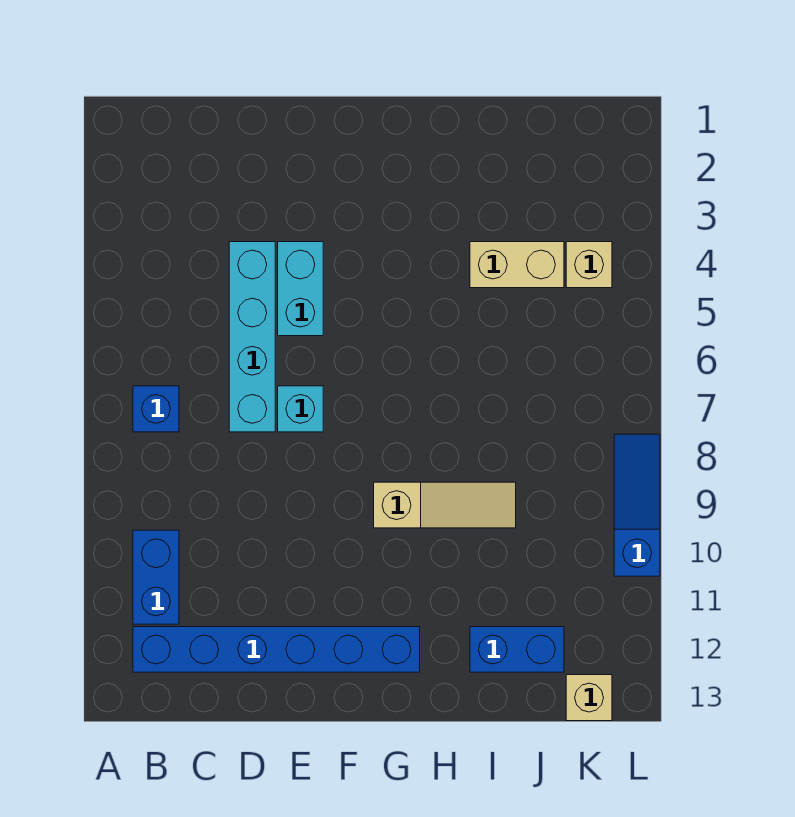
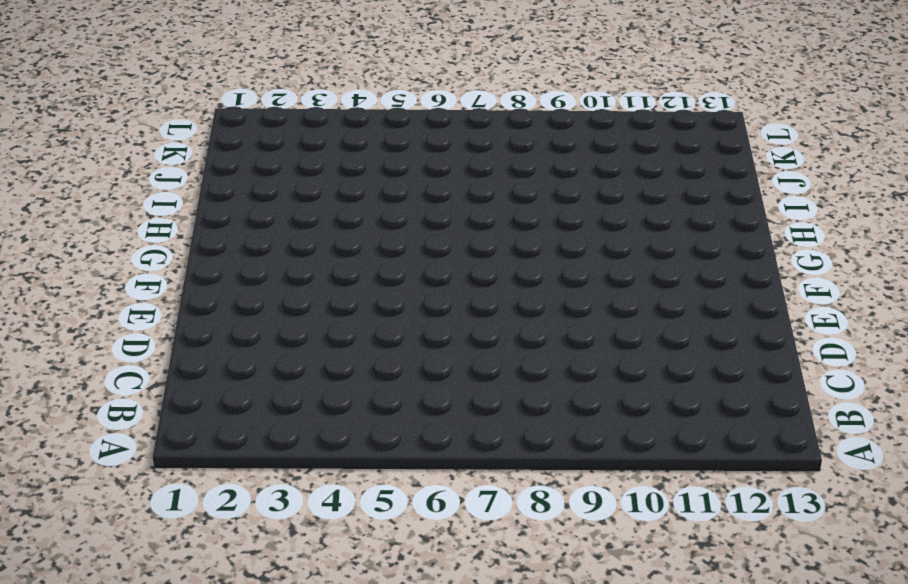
none -> blue brick B7 level 1
none -> blue brick B10:B11 level 1
none -> blue brick B12:G12 level 1

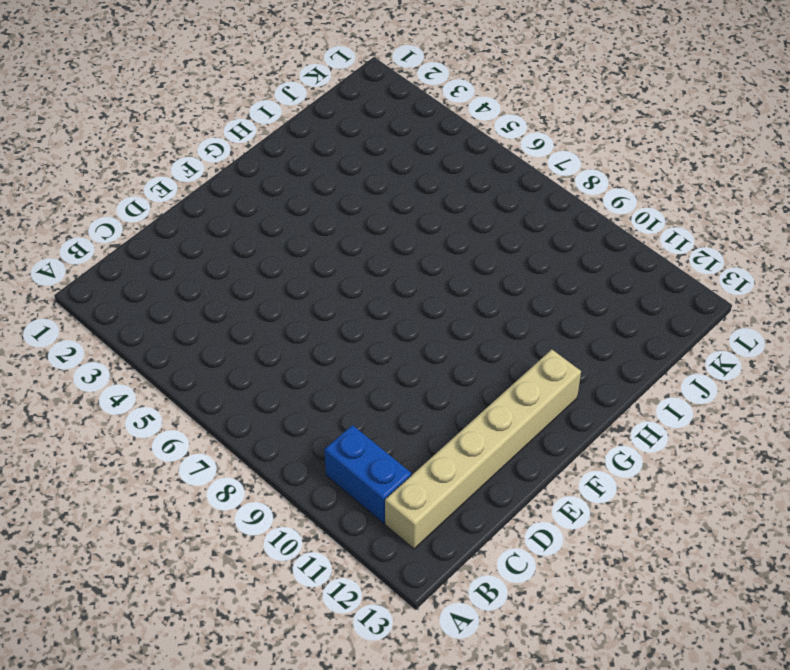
tan brick B12:G12 level 1 -> blue brick B12:G12 level 1
none -> blue brick B7 level 1
none -> cyan brick D4:D7 level 1
none -> cyan brick E4:E5 level 1

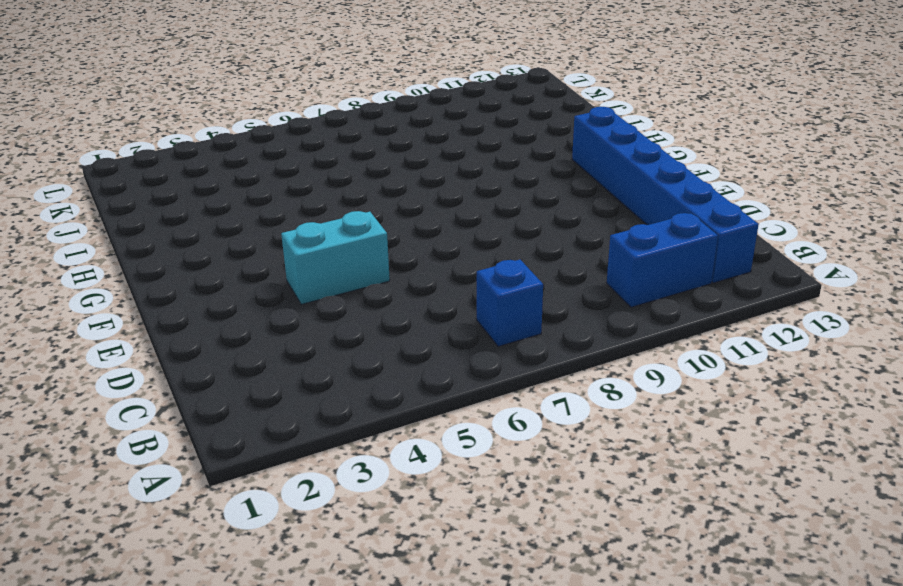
none -> cyan brick D4:D7 level 1
none -> cyan brick E7 level 1
none -> tan slope G9:I9 level 1 top G

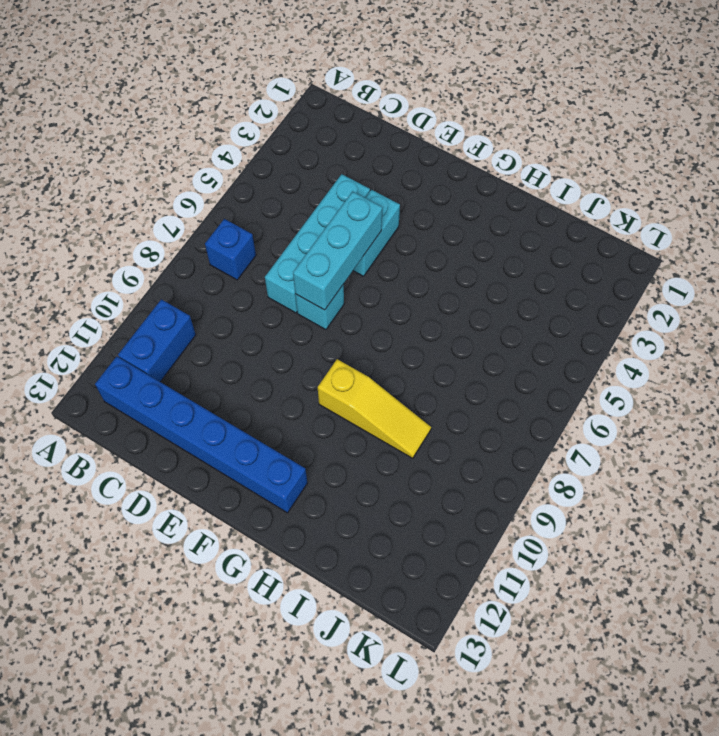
cyan brick E5:E7 level 2 -> none
yellow slope G9:I9 level 1 top G -> tan slope G9:I9 level 1 top G
none -> tan brick I4:J4 level 1
none -> blue brick I12:J12 level 1
none -> tan brick K4 level 1

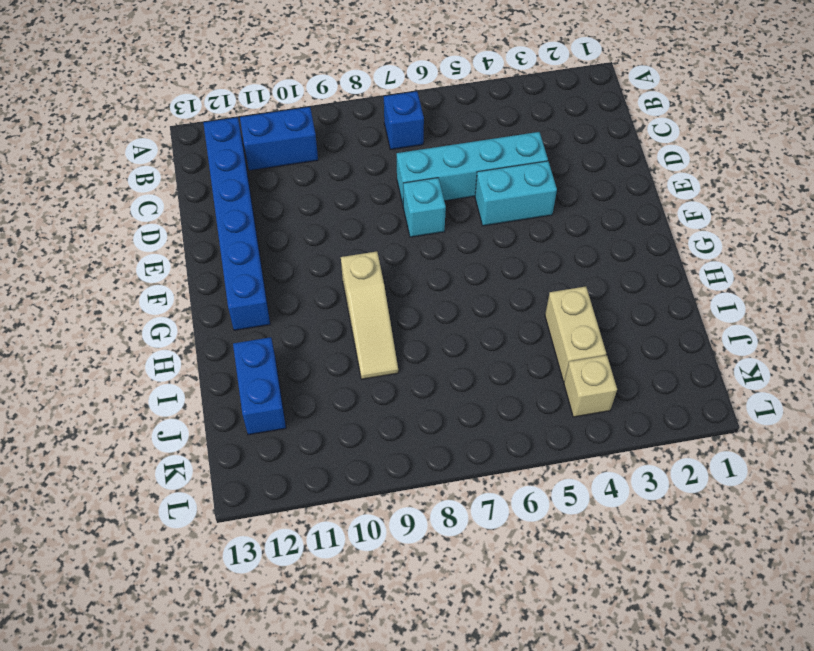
none -> tan brick K13 level 1
none -> blue slope L8:L10 level 1 top 10

